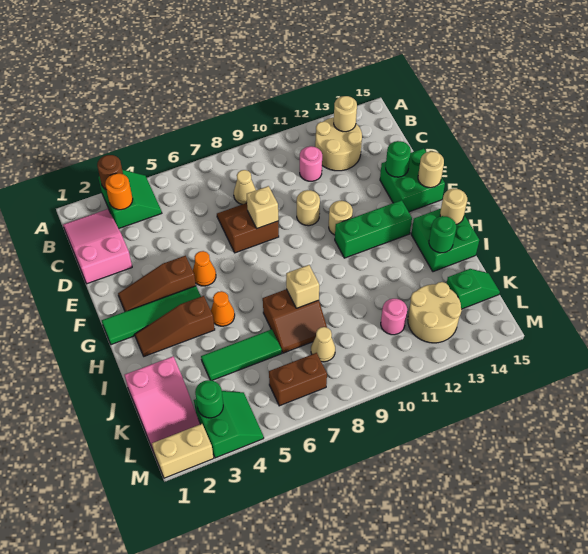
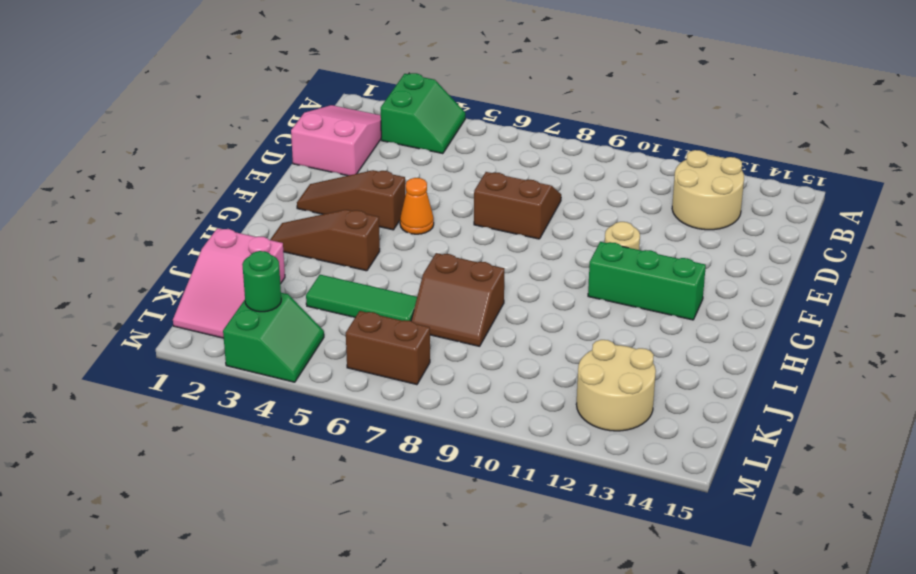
none -> tan cone C8 level 1
none -> pink round brick C11 level 1
none -> tan round brick E10 level 1
none -> green brick E14:F15 level 1

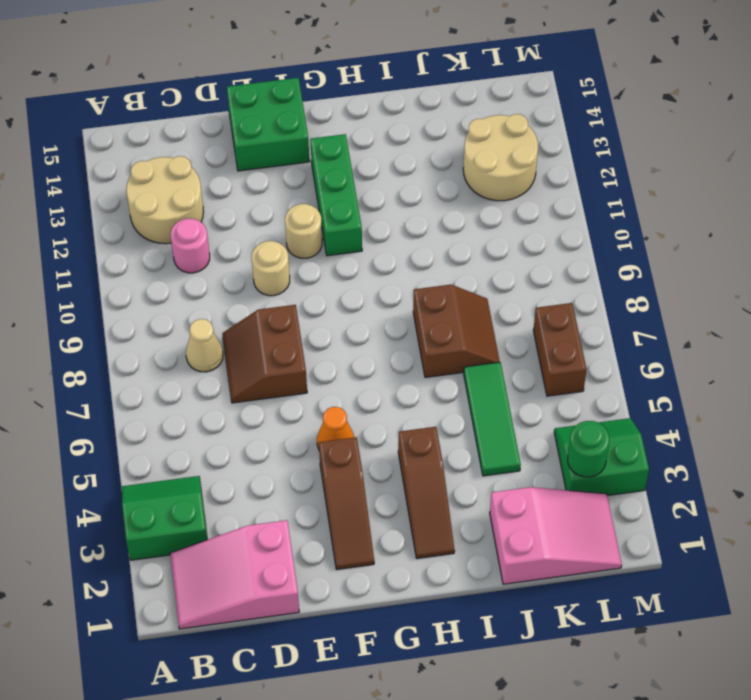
none -> green tile G1:G4 level 1
none -> orange cone H5 level 1
none -> green brick H14:I15 level 1
none -> tan cone K8 level 1

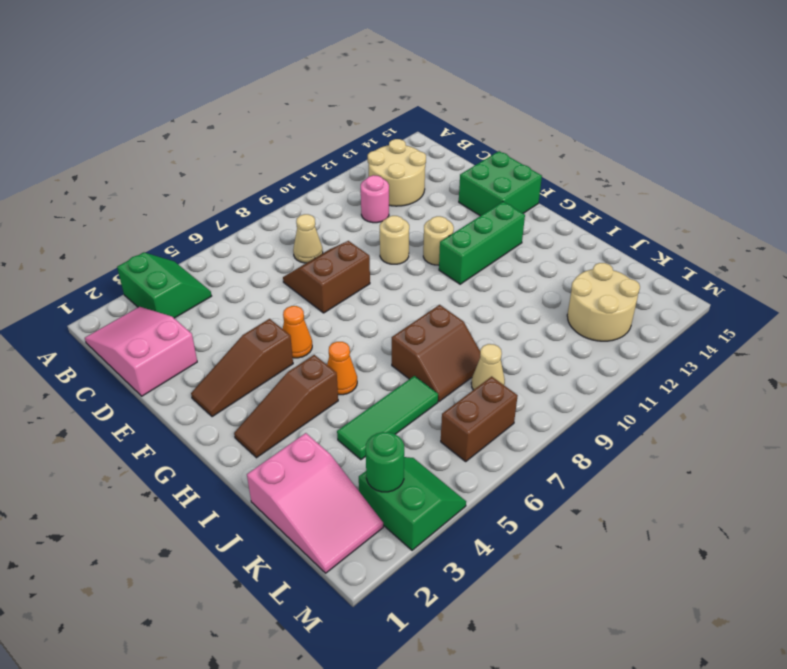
none -> green tile G1:G4 level 1
none -> green brick H14:I15 level 1
none -> pink round brick K11 level 1
none -> green slope K14:K15 level 1 top 14

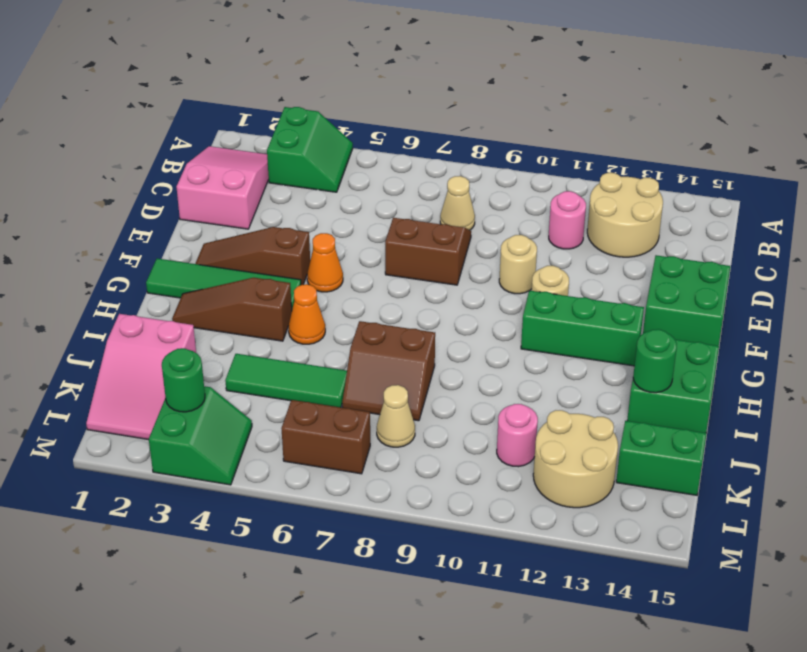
green brick K14:K15 level 1 -> green slope K14:K15 level 1 top 14
none -> tan brick M1:M2 level 1
none -> brown round brick A3 level 2
none -> orange round brick B3 level 2
none -> tan round brick B13 level 2

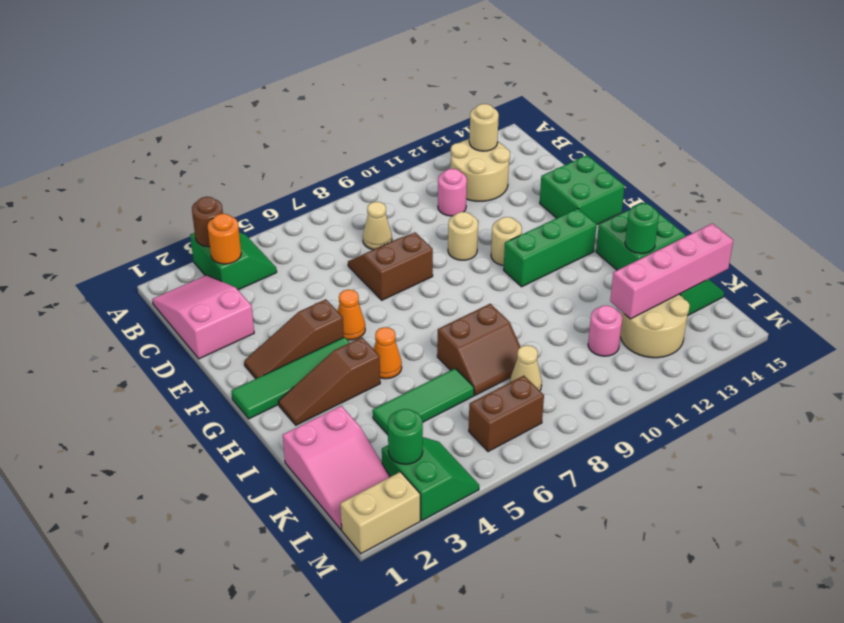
pink brick K12:K15 level 2 -> none
none -> tan brick E8 level 2
none -> green round brick E14 level 2
none -> tan round brick F15 level 2
none -> tan round brick H15 level 2

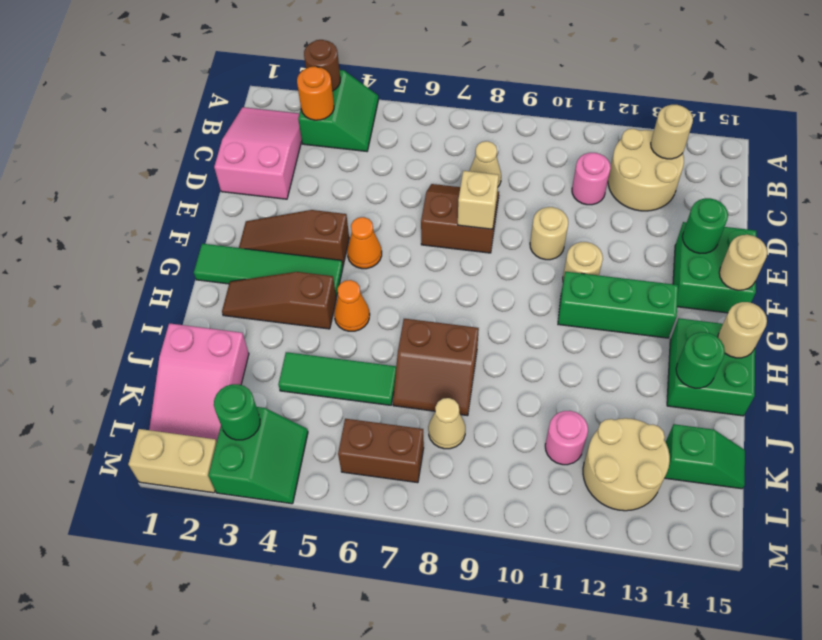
none -> tan brick I8 level 2

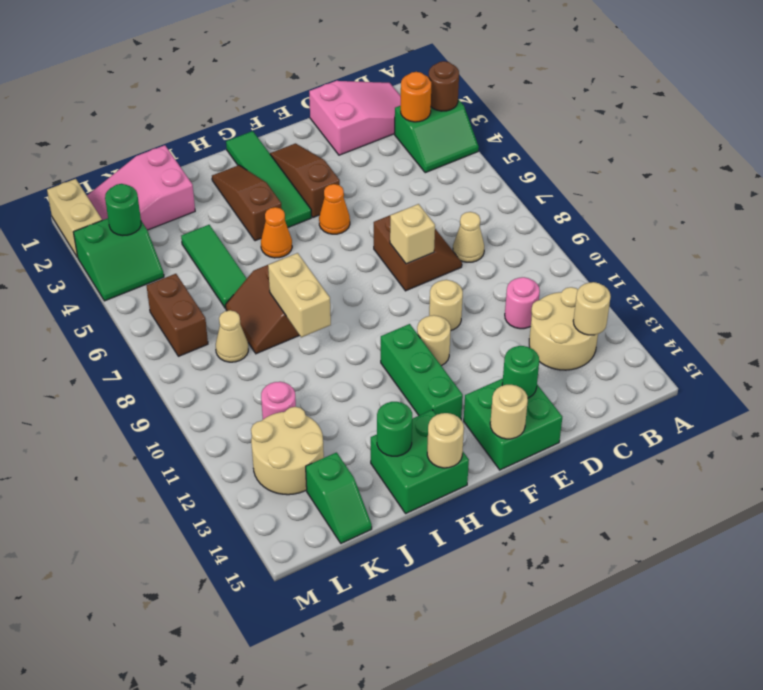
tan brick I8:I9 level 2 -> tan brick I8 level 2

